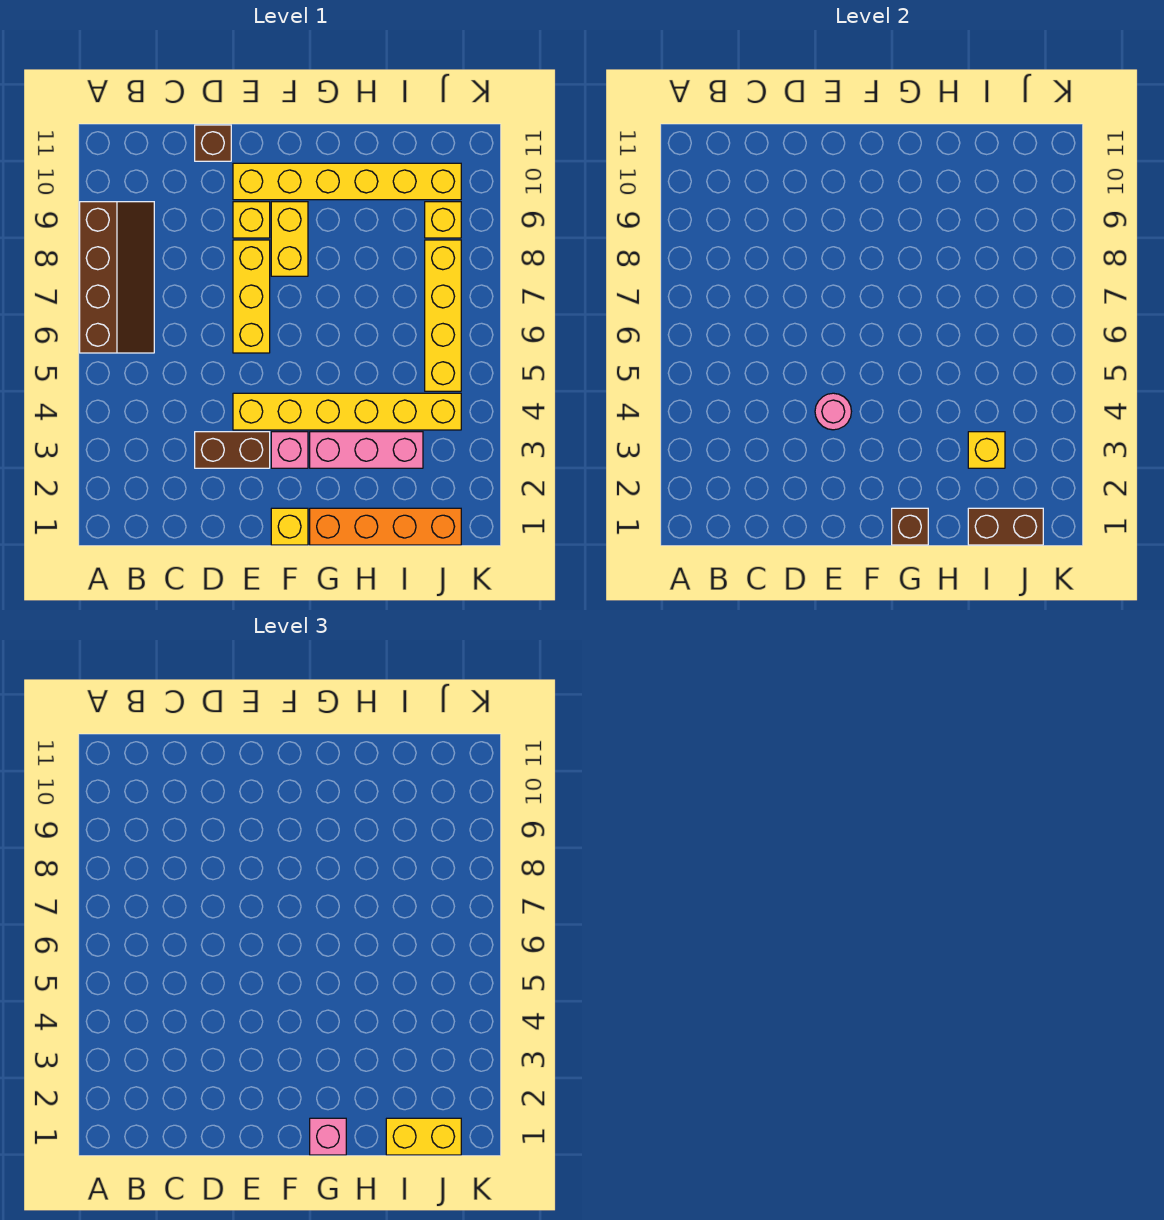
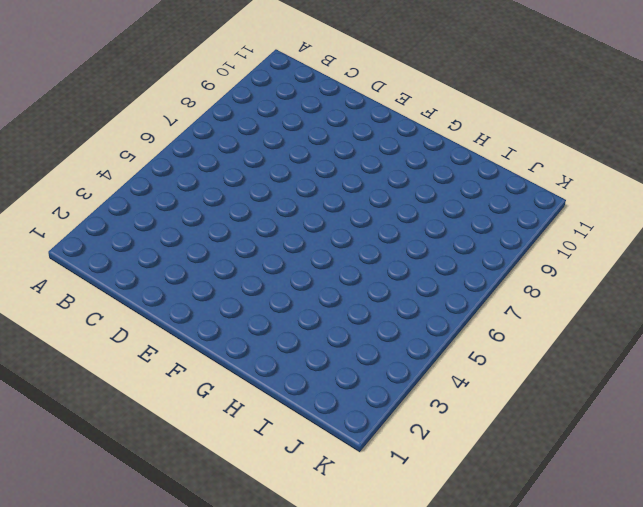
none -> brown slope A6:B9 level 1 top A
none -> brown brick D3:E3 level 1
none -> brown brick D11 level 1

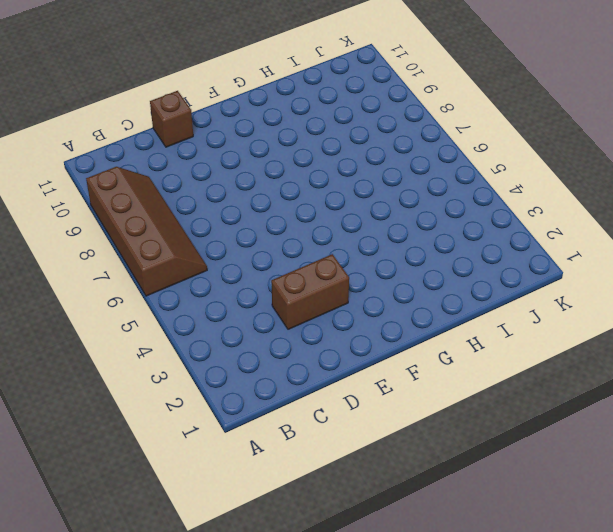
none -> yellow brick E4:J4 level 1
none -> yellow brick E6:E8 level 1
none -> yellow brick E9 level 1

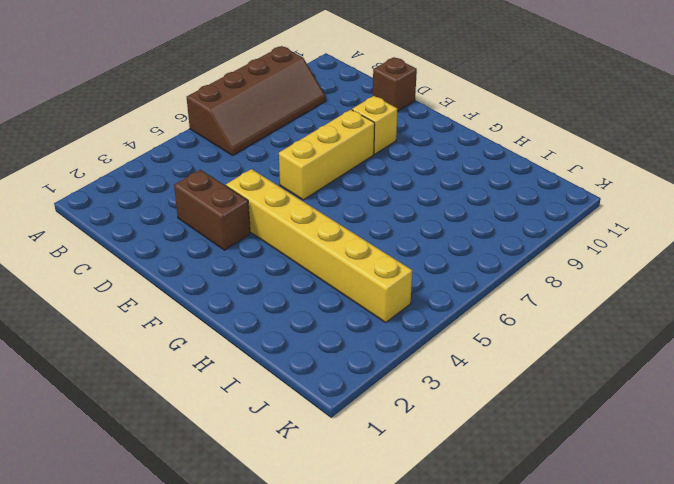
none -> yellow brick E10:J10 level 1
none -> yellow brick F1 level 1
none -> pink brick F3 level 1

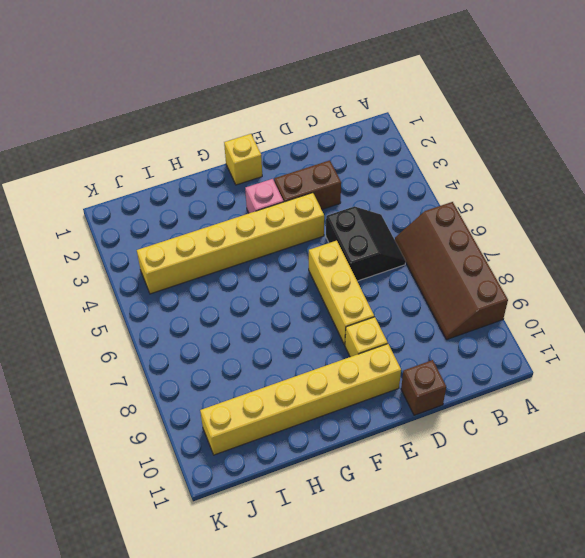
black slope C5:D6 level 1 top D -> none
none -> yellow brick F8:F9 level 1
none -> orange brick G1:J1 level 1
none -> pink brick G3:I3 level 1

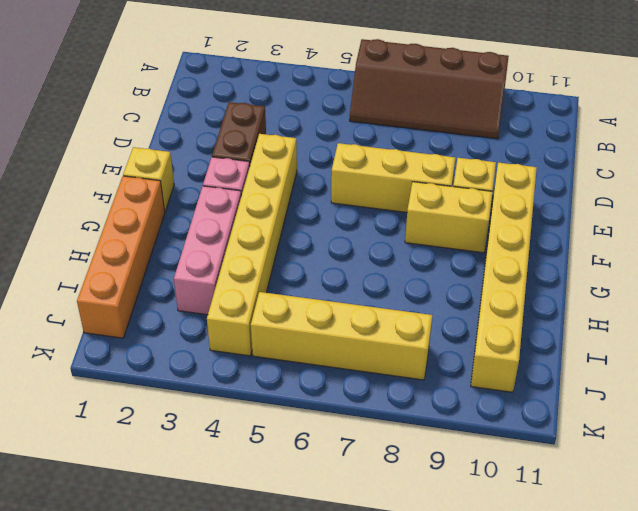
none -> brown brick D11 level 1
none -> yellow brick J9 level 1
none -> pink round brick E4 level 2

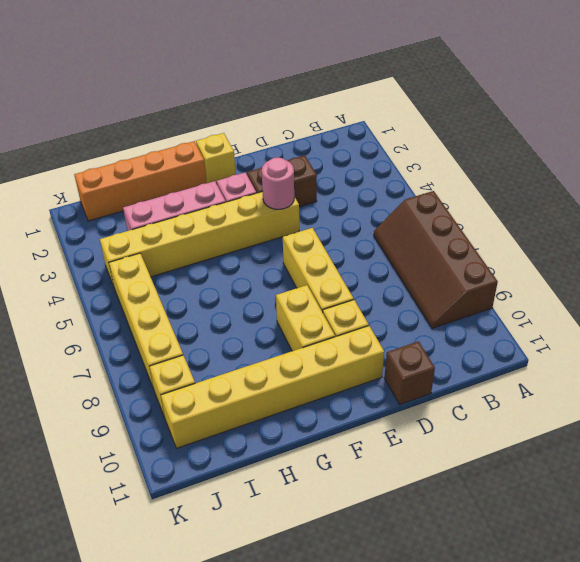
none -> brown brick G1 level 2
none -> brown brick I1:J1 level 2
none -> yellow brick I3 level 2

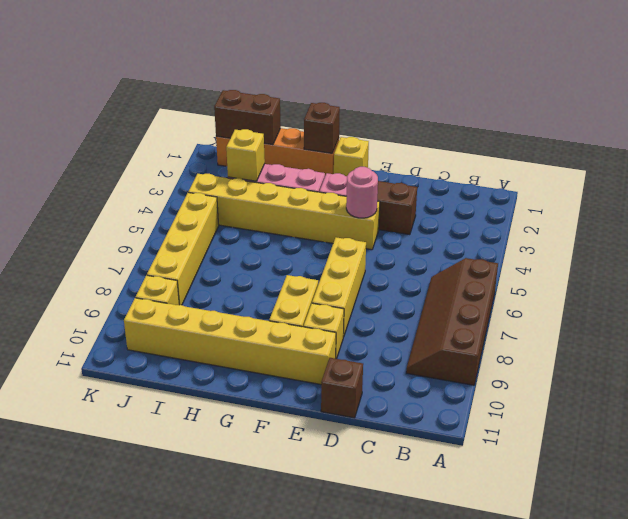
none -> pink brick G1 level 3
none -> yellow brick I1:J1 level 3

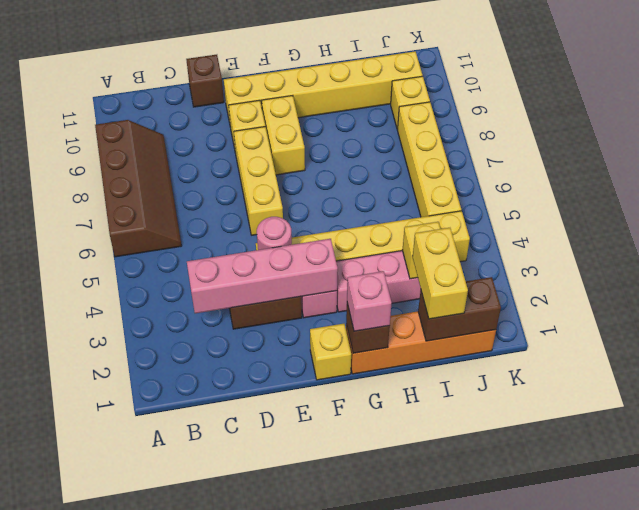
pink brick C3:F3 level 2 -> none
yellow brick I1:I2 level 3 -> yellow brick I1:J1 level 3

